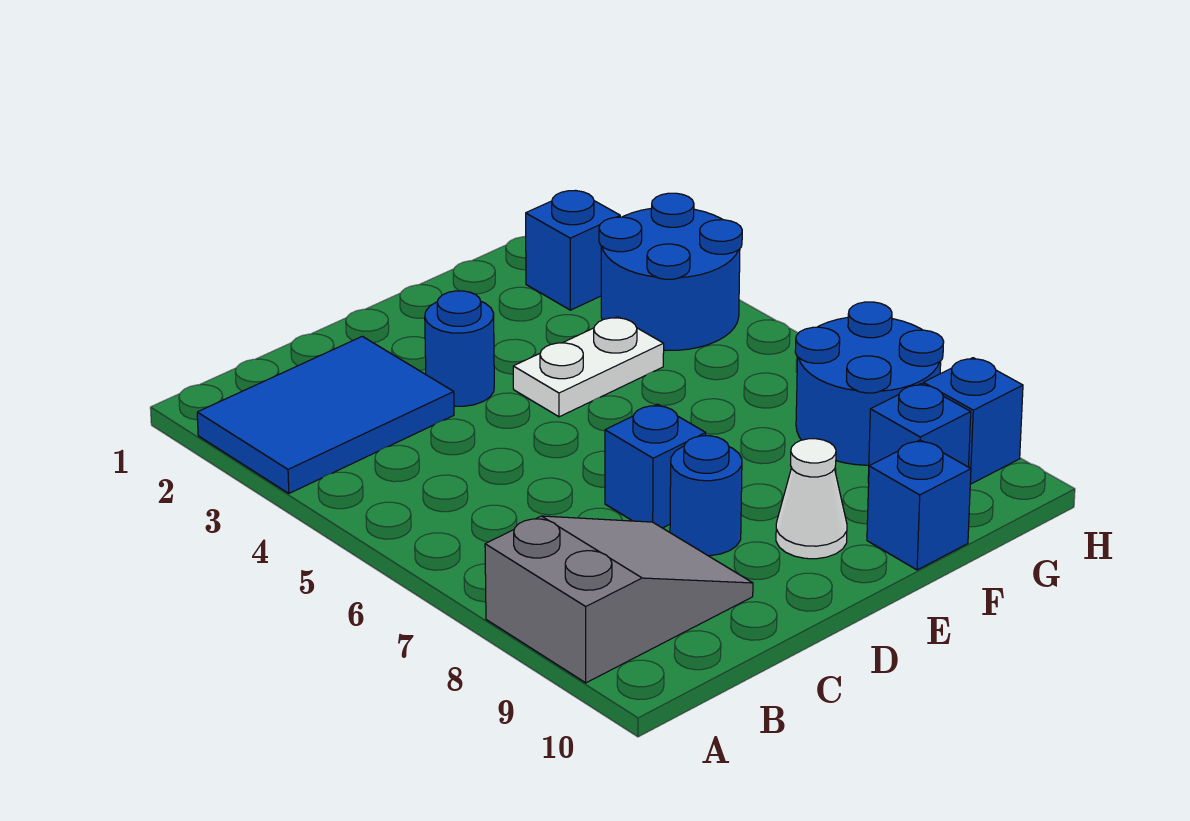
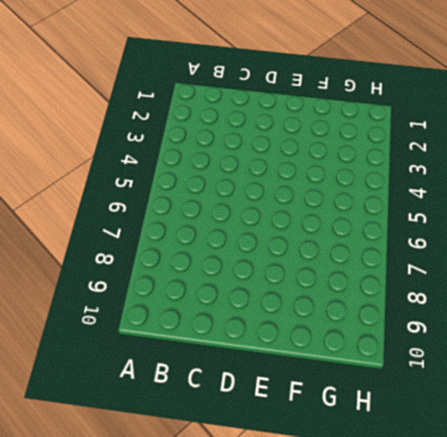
none -> blue tile A2:C3 level 1
none -> grey slope A8:C9 level 1 top A
none -> blue round brick D3 level 1

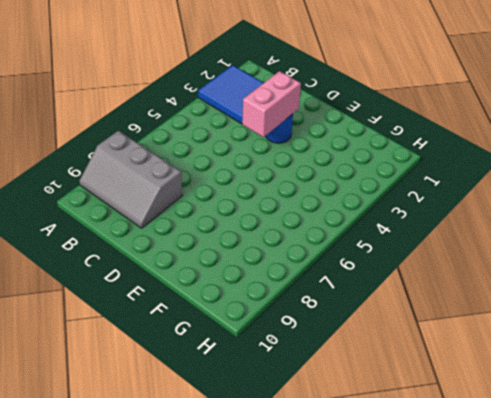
grey slope A8:C9 level 1 top 8 -> grey slope A8:C9 level 1 top A
pink brick D3:D4 level 2 -> none
none -> blue brick D7 level 1
none -> blue round brick D8 level 1
none -> white plate E4:F4 level 1

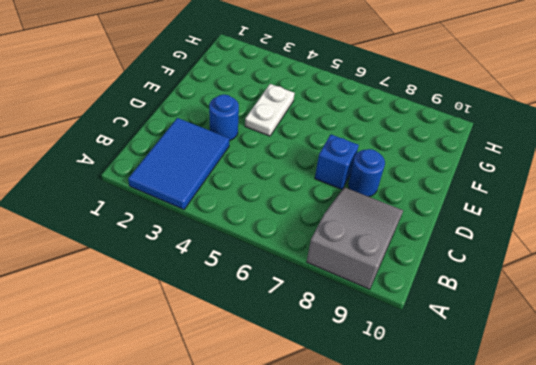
none -> white cone E9 level 1
none -> blue brick F10 level 1
none -> blue brick G2 level 1

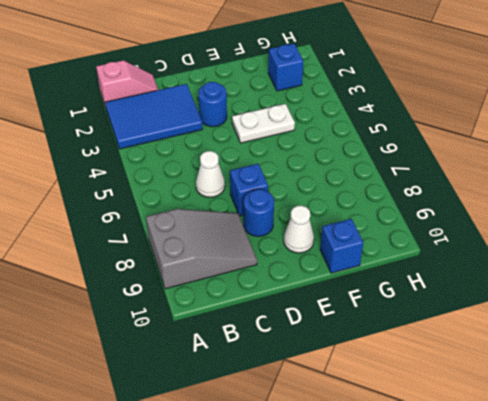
pink slope A1:B1 level 1 top A -> none
white cone C6 level 1 -> none
none -> blue round brick G3:H4 level 1
none -> blue round brick G7:H8 level 1
none -> blue brick G9 level 1

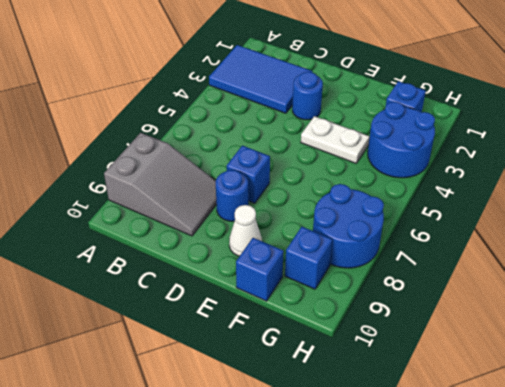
none -> blue brick H9 level 1

